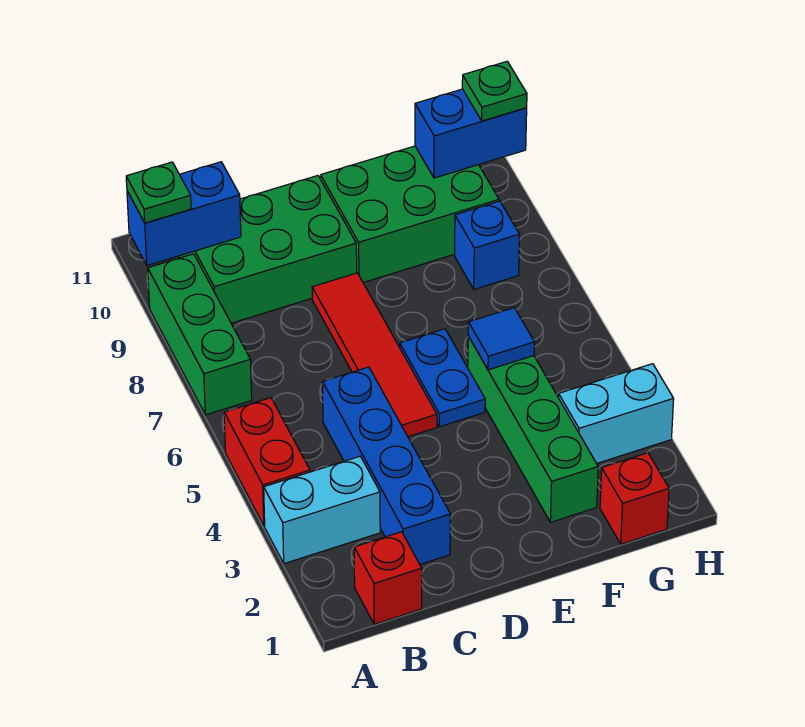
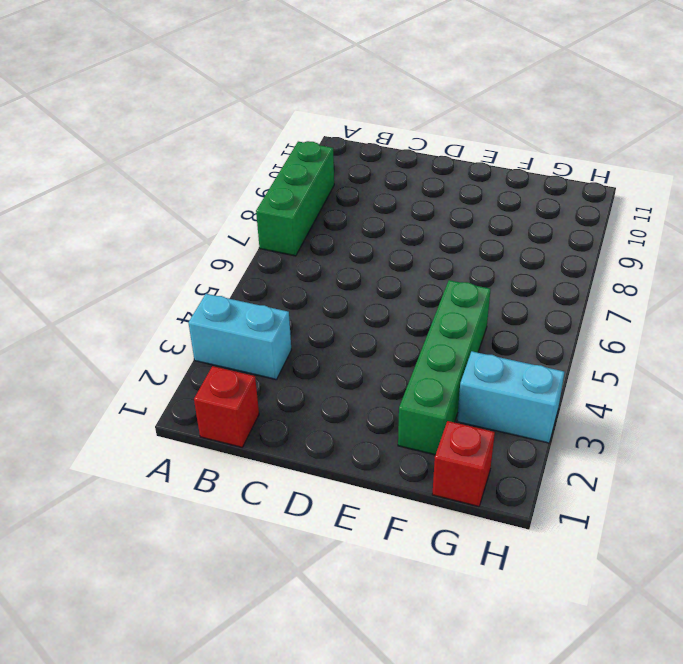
none -> red brick A4:A5 level 1
none -> green brick B9:D10 level 1
none -> blue brick C2:C5 level 1

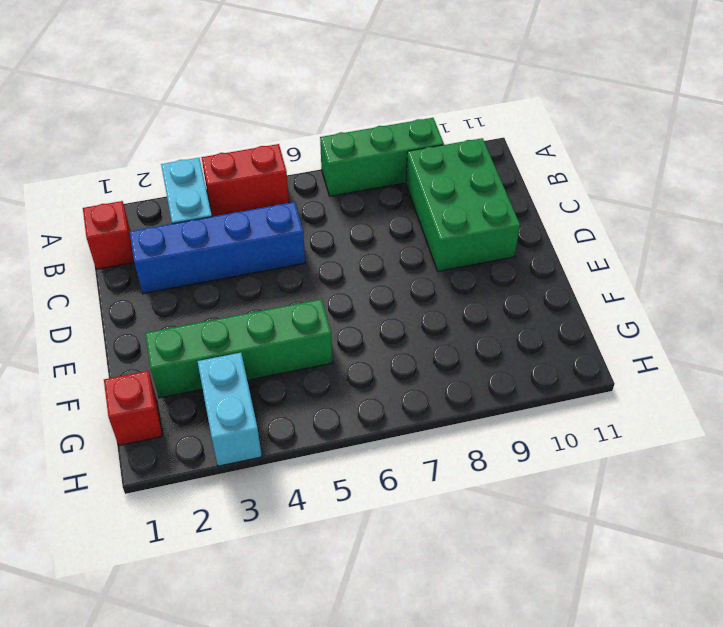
none -> red tile D5:D8 level 1
none -> blue plate E5:E6 level 1
none -> green brick E9:G10 level 1

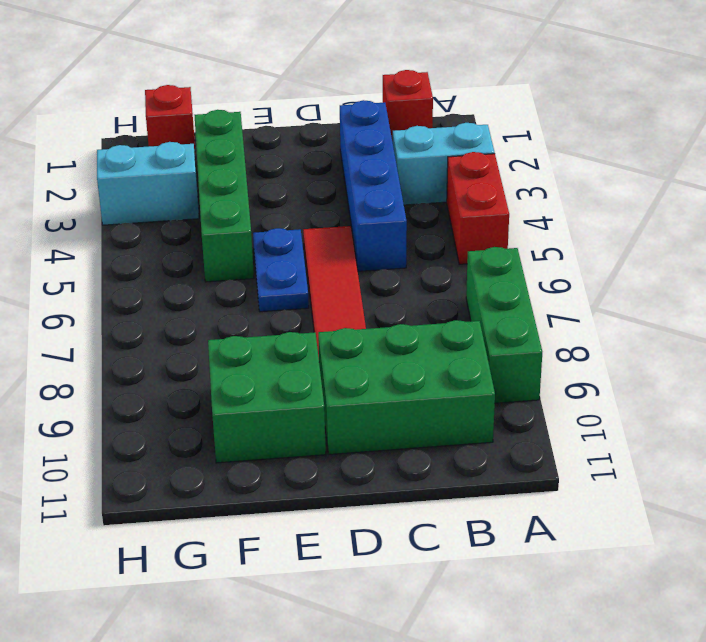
green brick E9:F10 level 1 -> green brick E9:G10 level 1
none -> blue brick G8 level 1
none -> blue brick A10:B10 level 2
none -> blue tile F5 level 2

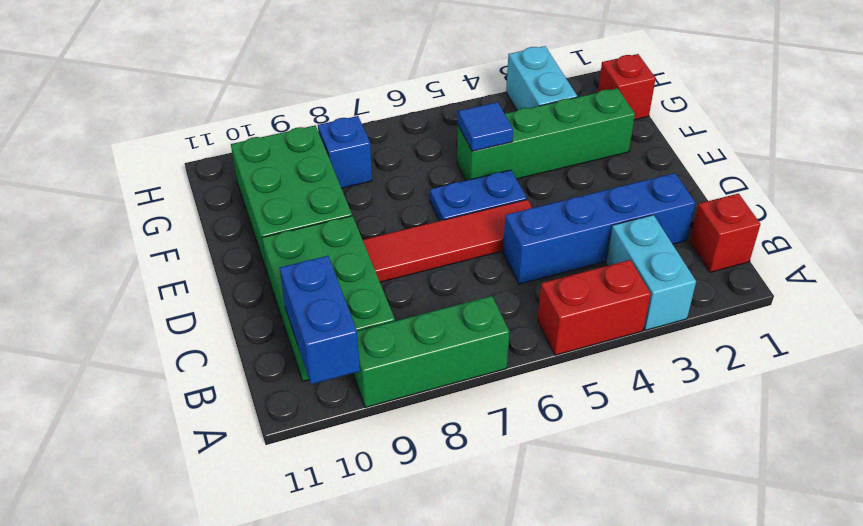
none -> blue brick G10:H10 level 2
none -> green plate A10 level 3
none -> green plate H10 level 3

